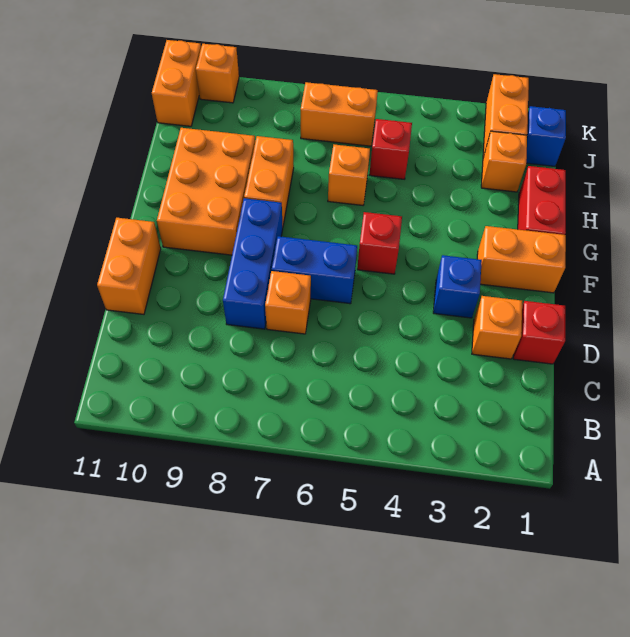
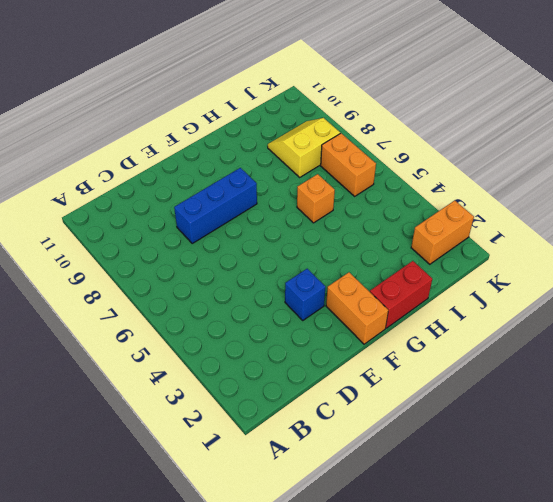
yellow slope I8:J9 level 1 top 8 -> none
none -> red brick D1 level 1
none -> orange brick D2 level 1
none -> orange brick D7 level 1

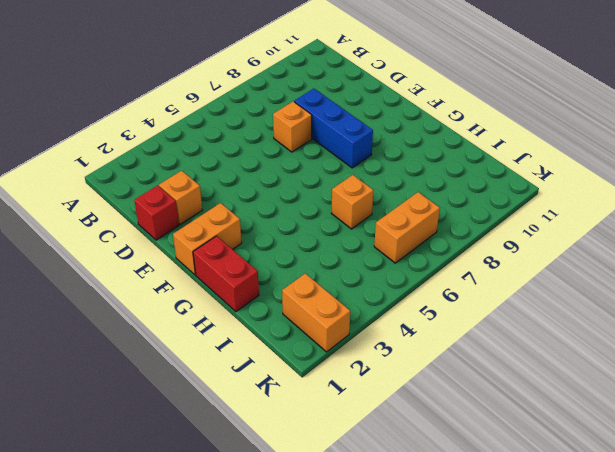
none -> orange brick D11:E11 level 1
none -> blue brick E3 level 1
none -> blue brick E6:E7 level 1

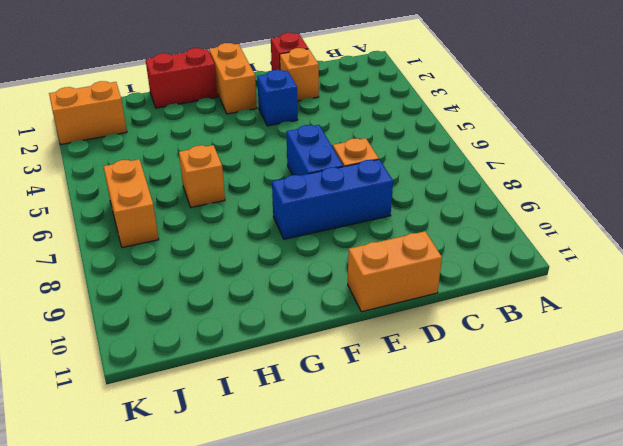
none -> red brick F5 level 1
none -> orange brick F9:H10 level 1
none -> orange brick G8:H8 level 1

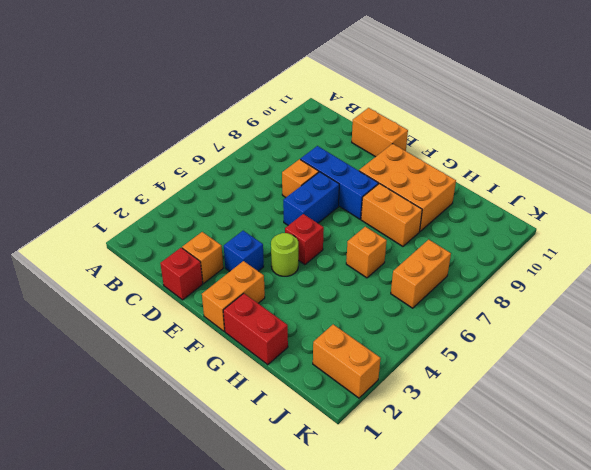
lime round brick F4 level 1 -> none
none -> orange brick I2 level 1
none -> red brick I5 level 1
none -> blue brick J1 level 1

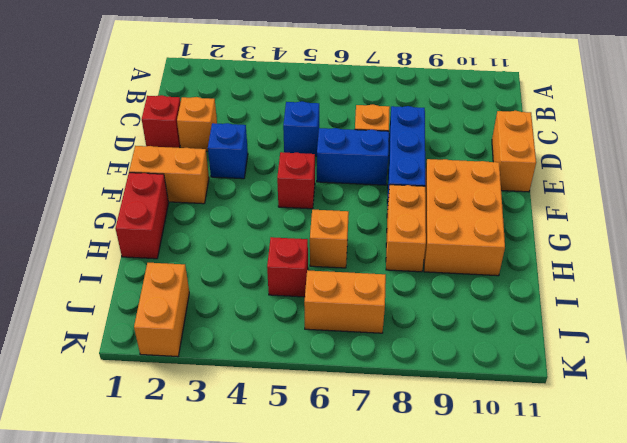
blue brick D5 level 1 -> blue brick J1 level 1
none -> orange brick I2 level 1
none -> orange brick J11:K11 level 1
none -> orange brick K10 level 1

